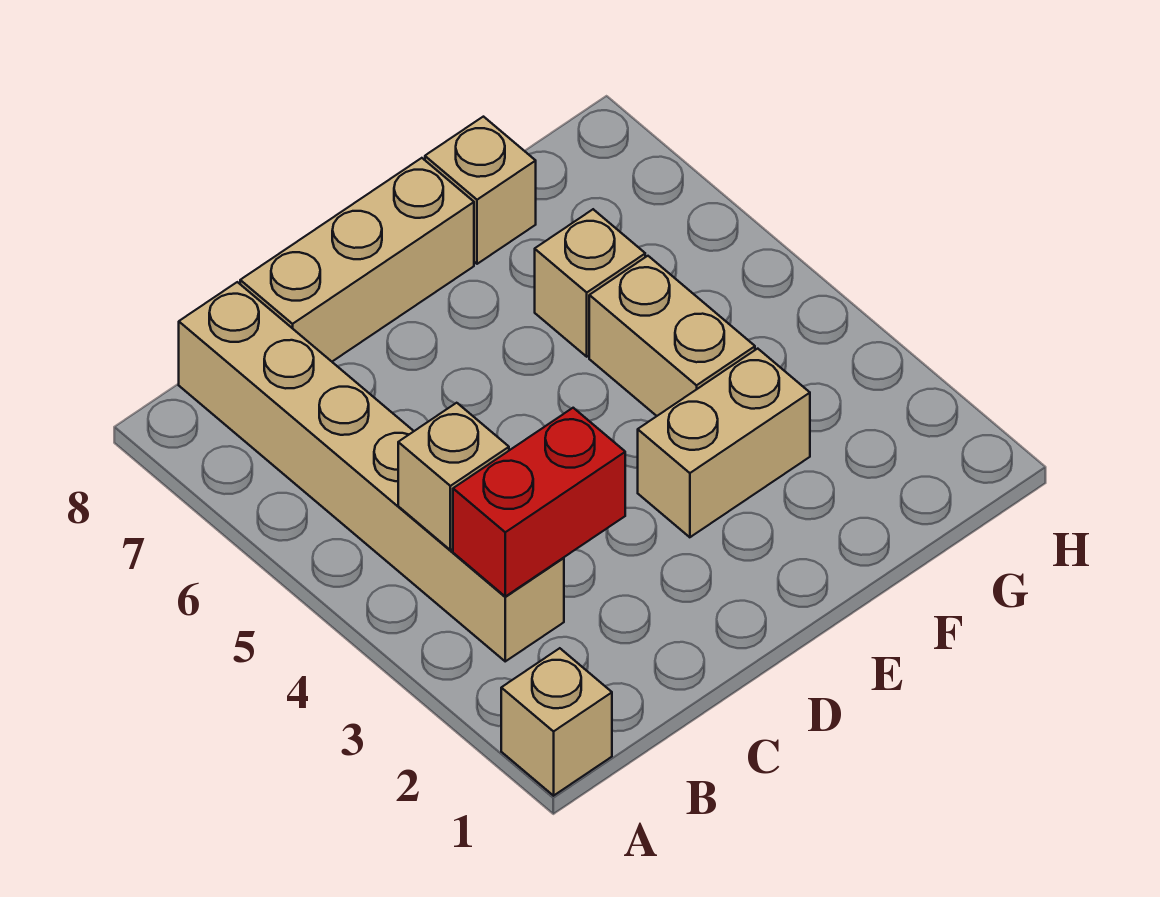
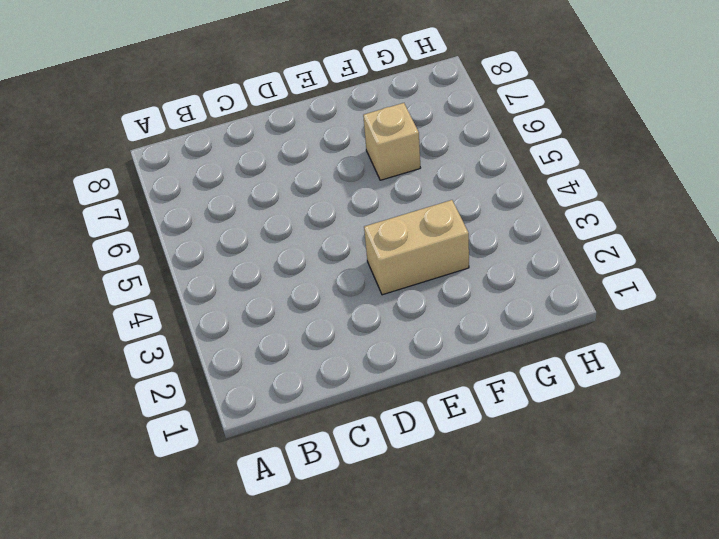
none -> tan brick A1 level 1
none -> tan brick B3:B8 level 1

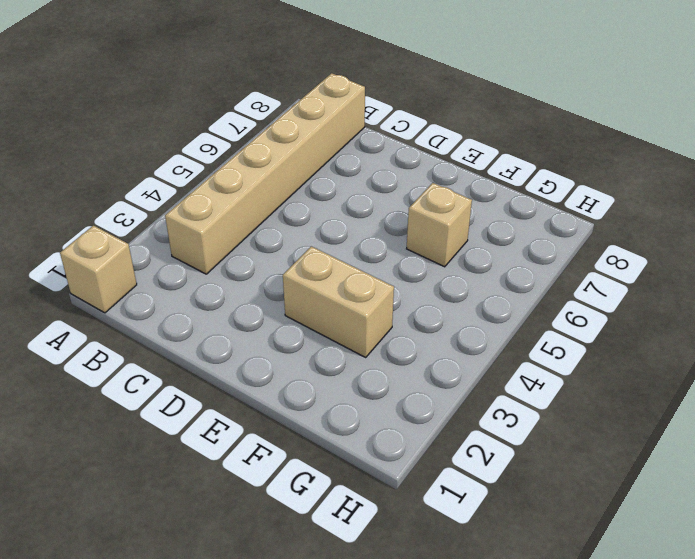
none -> tan brick C8:E8 level 1
none -> tan brick F4:F5 level 1

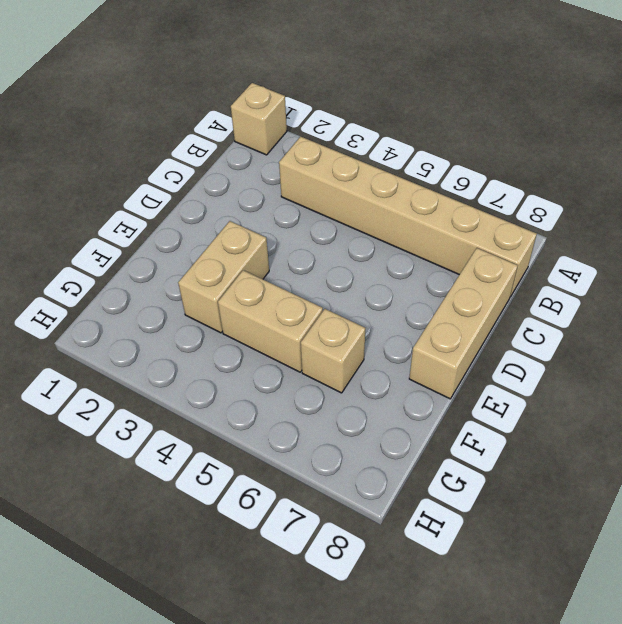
none -> tan brick F8 level 1
none -> red brick B3:C3 level 2

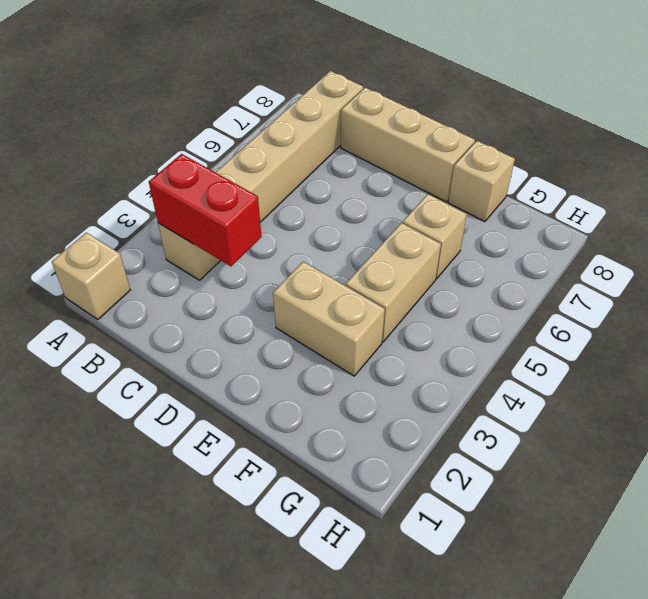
none -> tan brick B4 level 2

